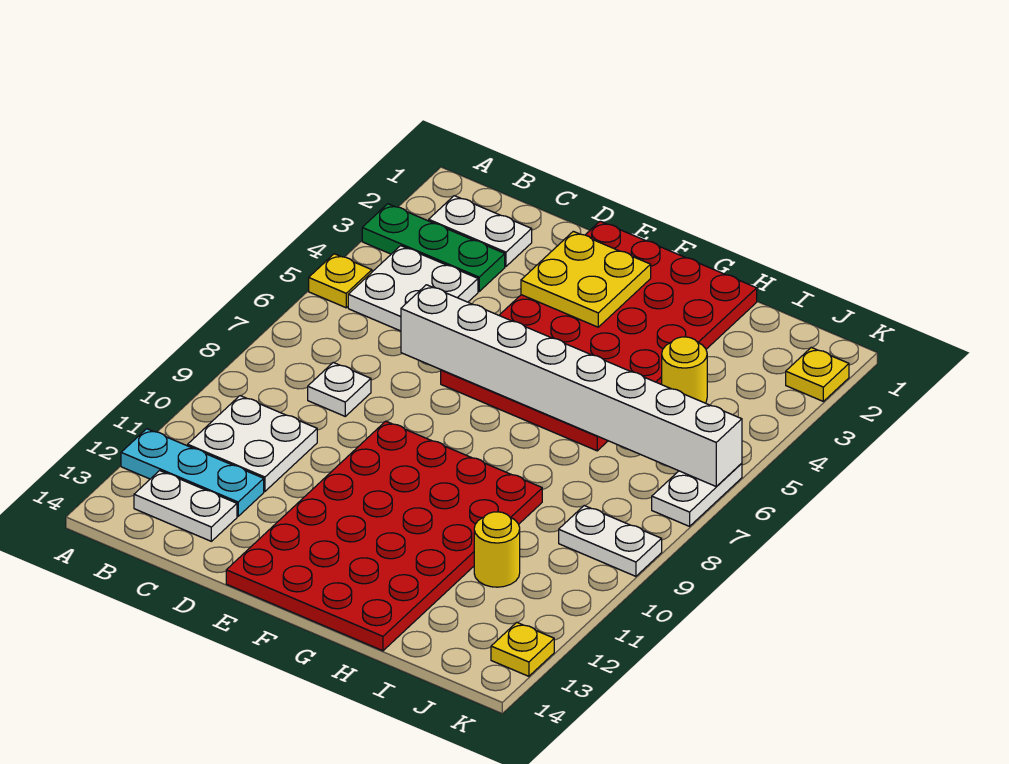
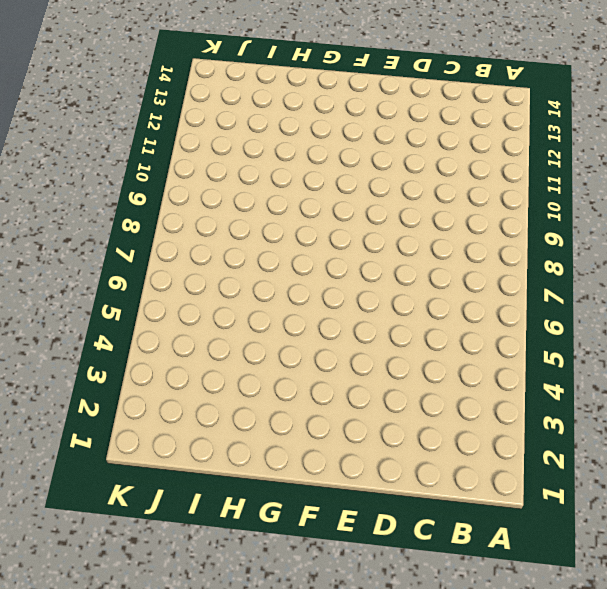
none -> green plate A3:C3 level 1
none -> yellow plate A5 level 1
none -> cyan plate A12:C12 level 1

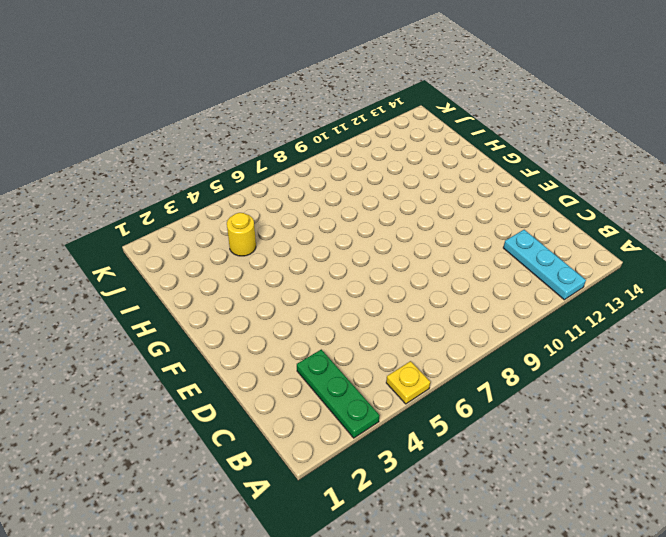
none -> white plate B2:C2 level 1
none -> white plate B4:C5 level 1
none -> white plate B10:C11 level 1

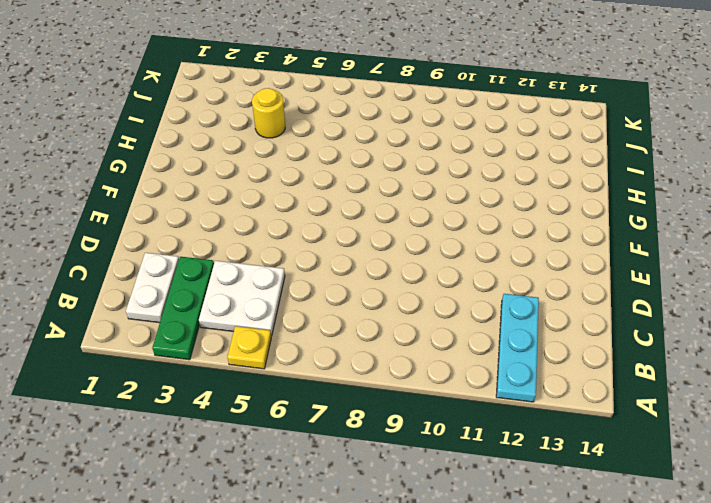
none -> white plate B10:C11 level 1
none -> white plate B13:C13 level 1
none -> white plate C8 level 1

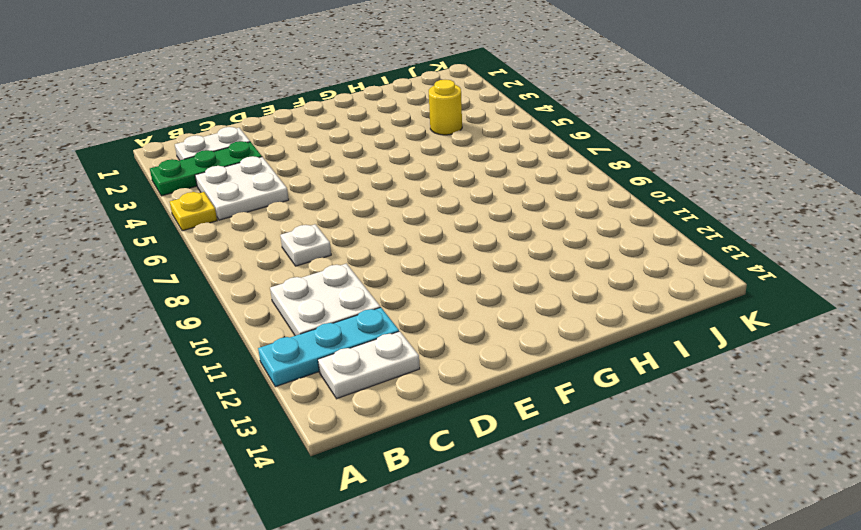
none -> red plate E1:H6 level 1
none -> red plate E9:H14 level 1
none -> yellow round brick I11 level 1

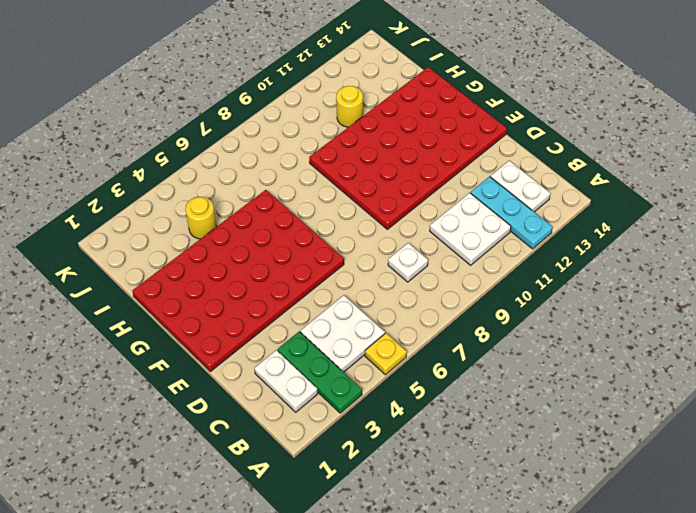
none -> white plate J9:K9 level 1
none -> yellow plate K2 level 1
none -> white plate K6:K7 level 1

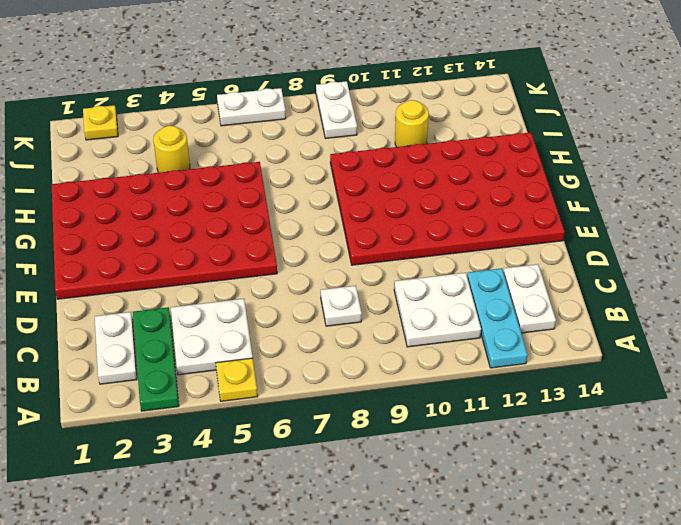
none -> yellow plate K13 level 1
none -> white brick D6:K6 level 2
none -> yellow plate E2:F3 level 2

